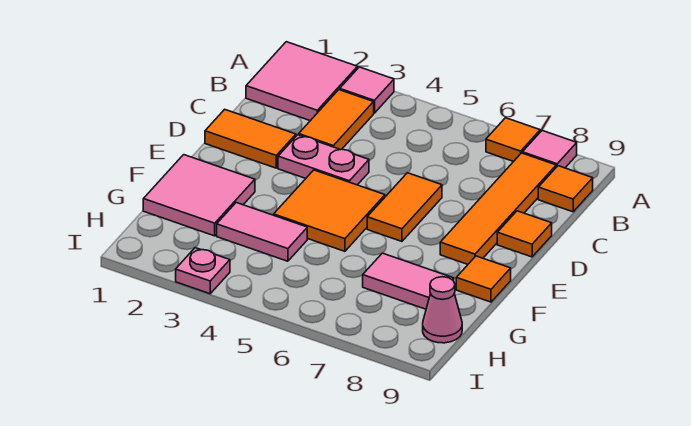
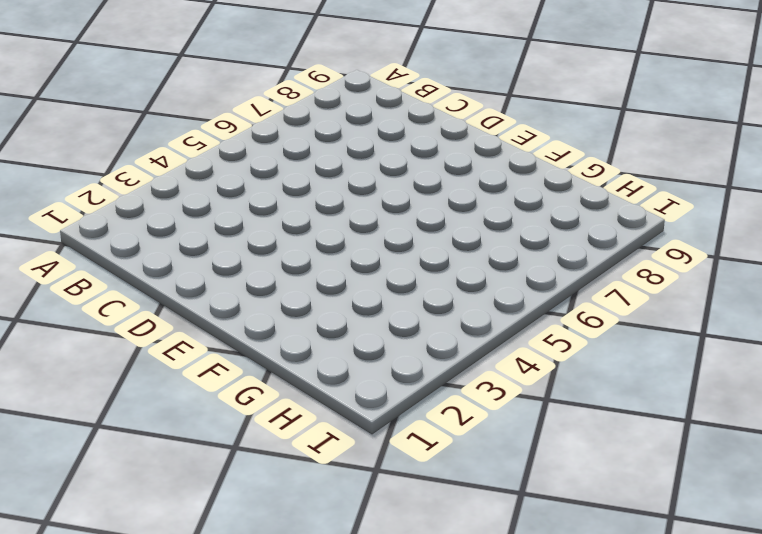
none -> pink tile A1:B2 level 1
none -> pink tile A3 level 1
none -> orange tile A7 level 1

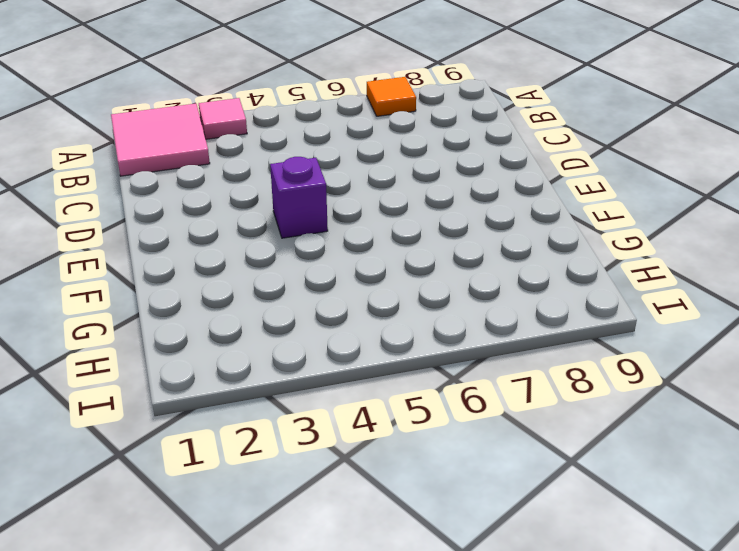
purple brick E4 level 1 -> orange tile E4:F5 level 1
none -> pink tile A8 level 1
none -> orange tile B3:C3 level 1
none -> orange tile B8:E8 level 1

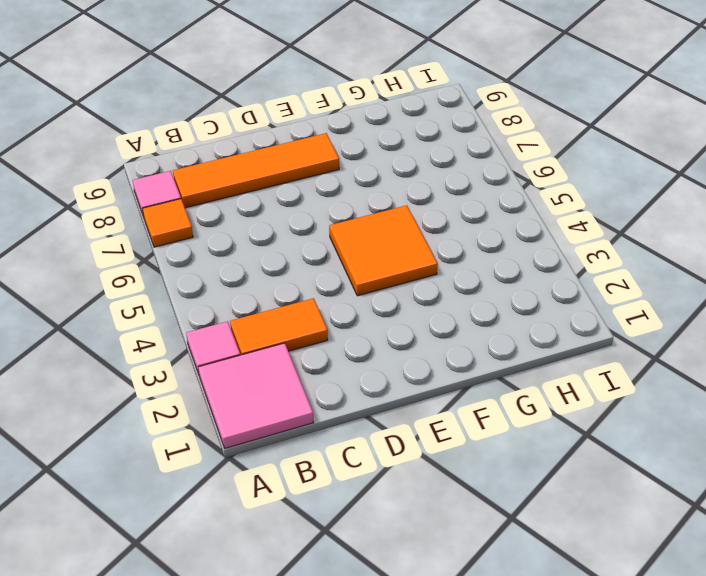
none -> orange tile B9 level 1
none -> orange tile D1:D2 level 1
none -> pink plate D3:D4 level 1

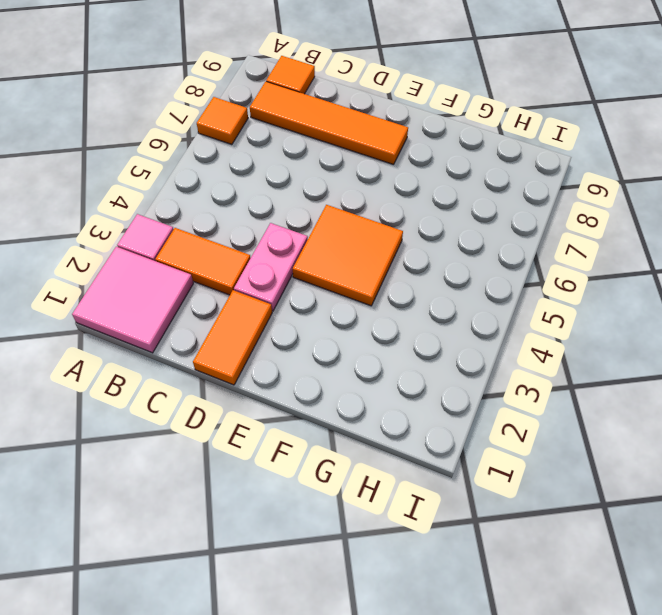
none -> pink tile A8 level 1
none -> orange tile D6:E6 level 1
none -> orange tile D9 level 1

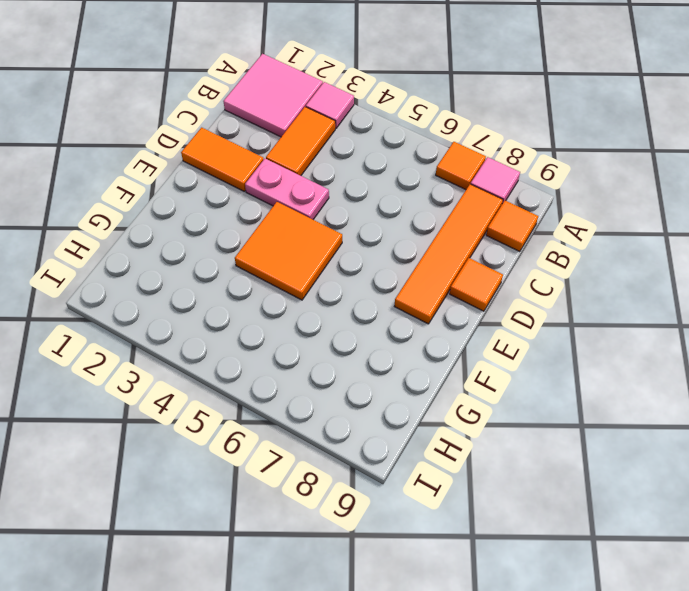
none -> orange tile D6:E6 level 1
none -> pink tile F1:G2 level 1
none -> orange tile F9 level 1

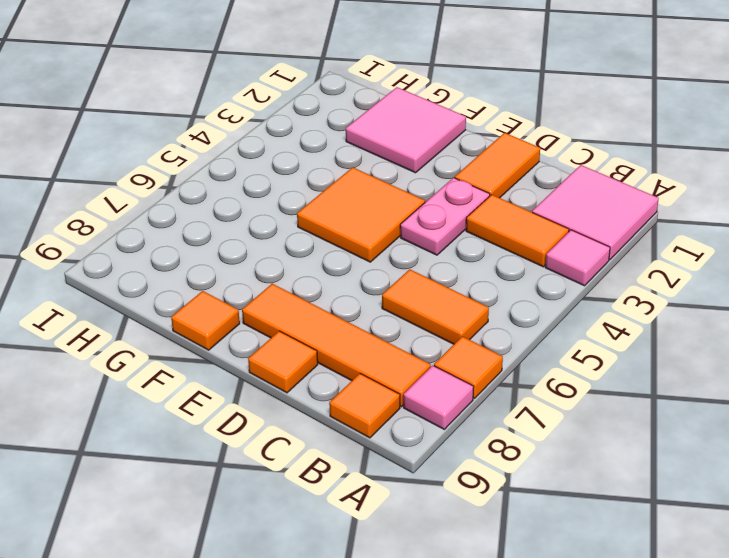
orange tile B6:C6 level 1 -> orange tile D6:E6 level 1
none -> pink tile G3:G4 level 1
none -> pink tile G7:G8 level 1
none -> pink cone H9 level 1

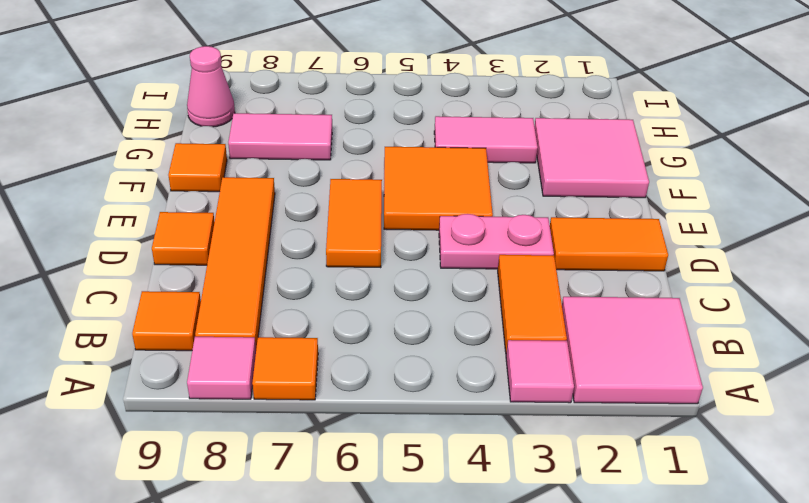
none -> pink plate I3 level 1

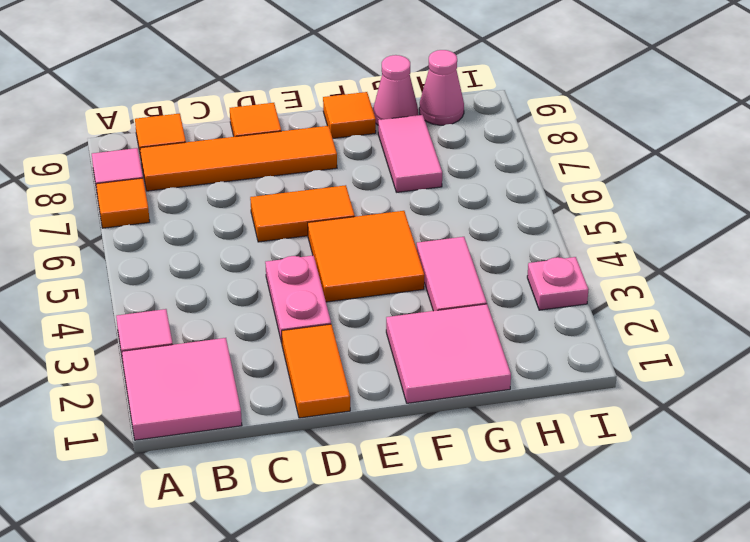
pink cone G9 level 1 -> none
none -> orange tile B3:C3 level 1

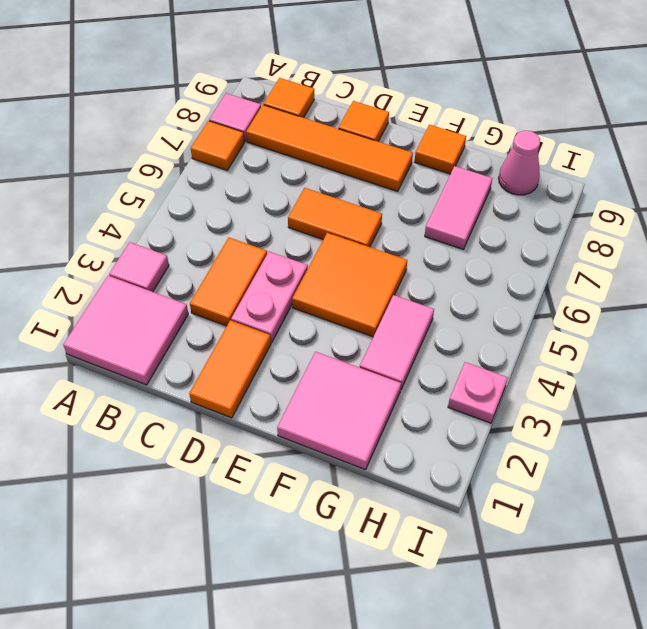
orange tile C3:C4 level 1 -> orange tile B3:C3 level 1

